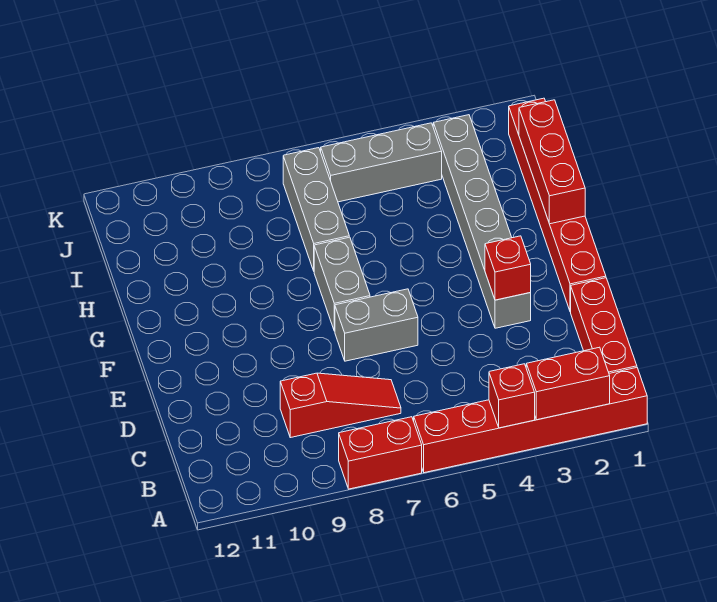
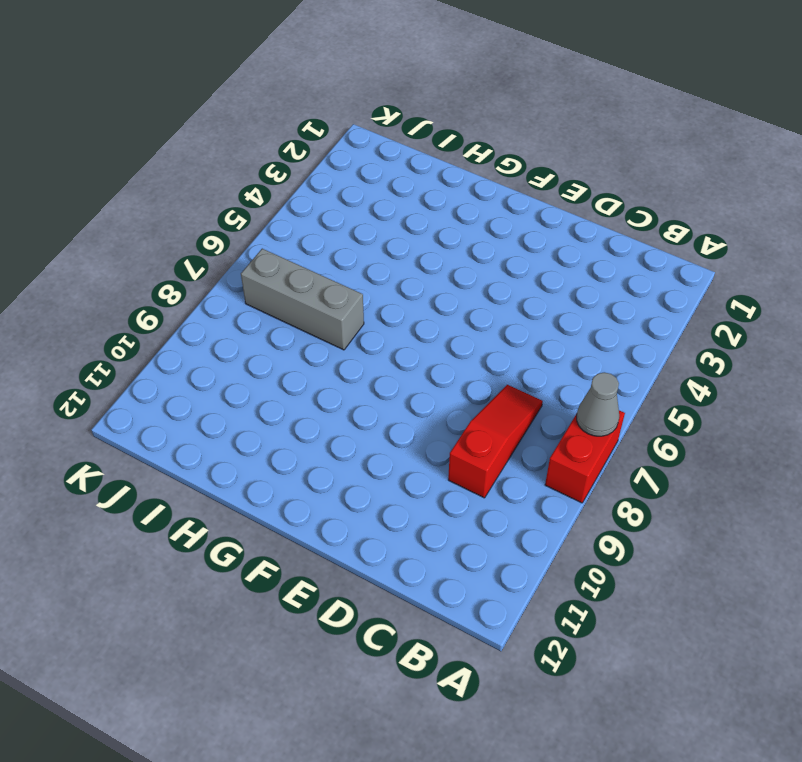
grey cone A7 level 2 -> none
none -> red brick A1:A6 level 1
none -> red brick B1:D1 level 1
none -> red brick E1:J1 level 1

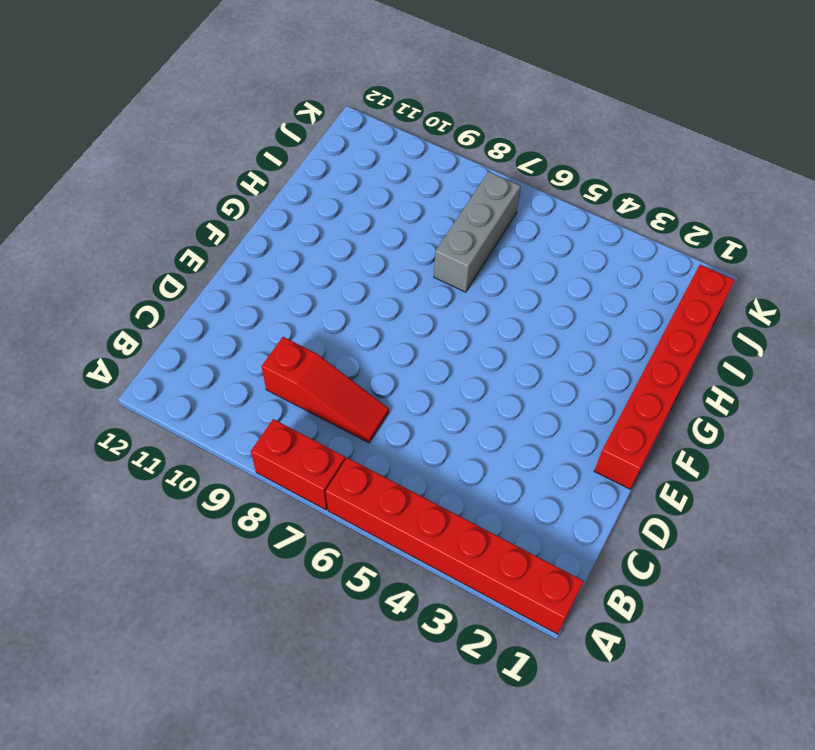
none -> red brick B1:D1 level 1
none -> grey brick E3:J3 level 1
none -> grey brick E6:E7 level 1

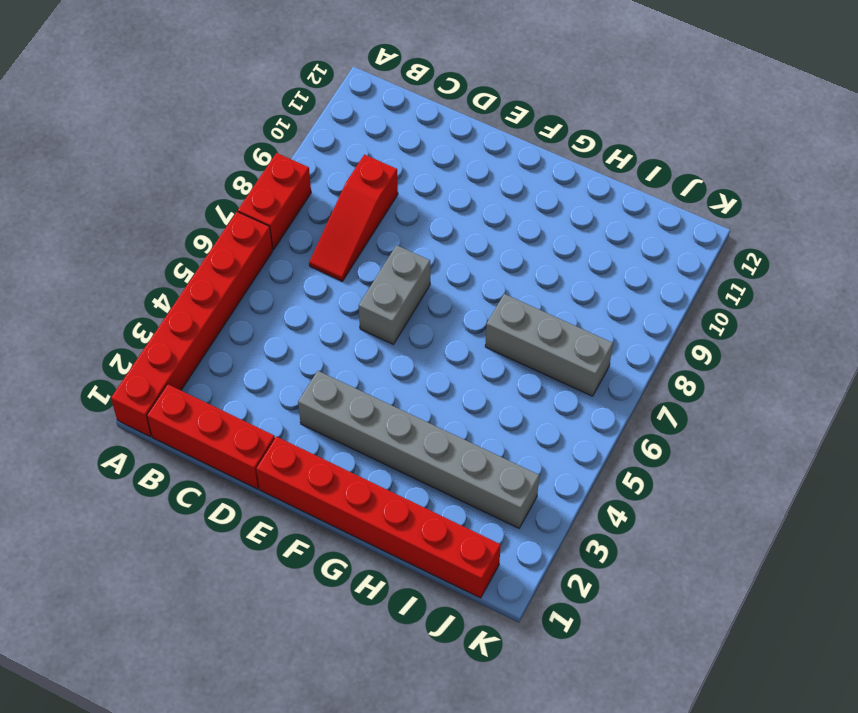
none -> grey brick F7:G7 level 1
none -> grey brick J4:J6 level 1
none -> red brick A2:A3 level 2

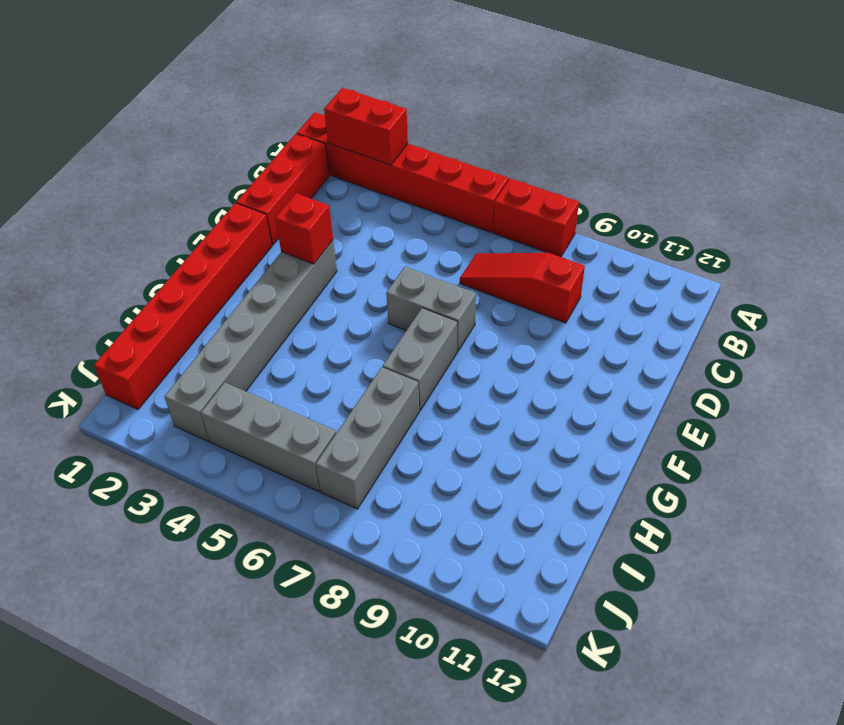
none -> red brick A4 level 2
none -> red brick G1:I1 level 2

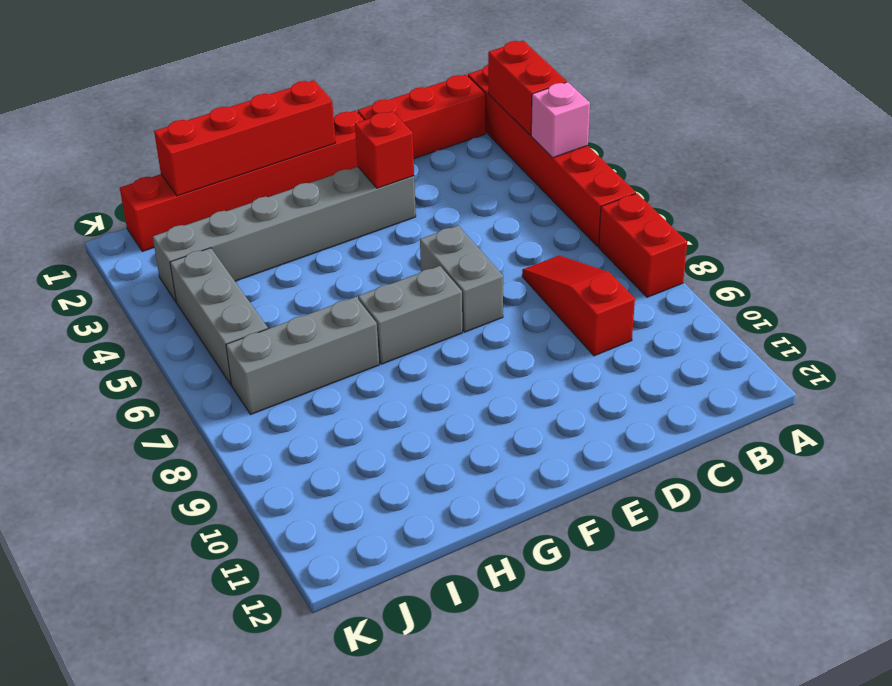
pink brick A4 level 2 -> red brick A4 level 2
red brick F1:I1 level 2 -> red brick G1:I1 level 2

